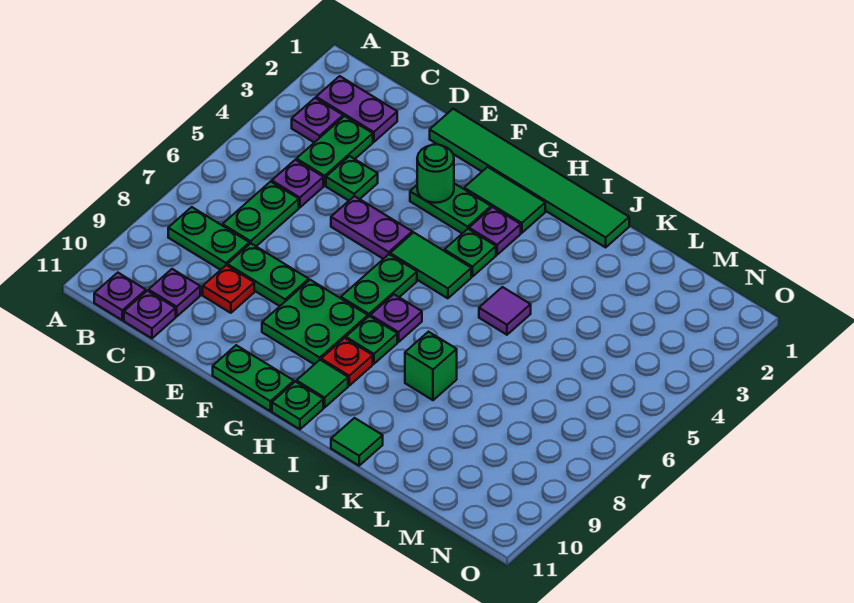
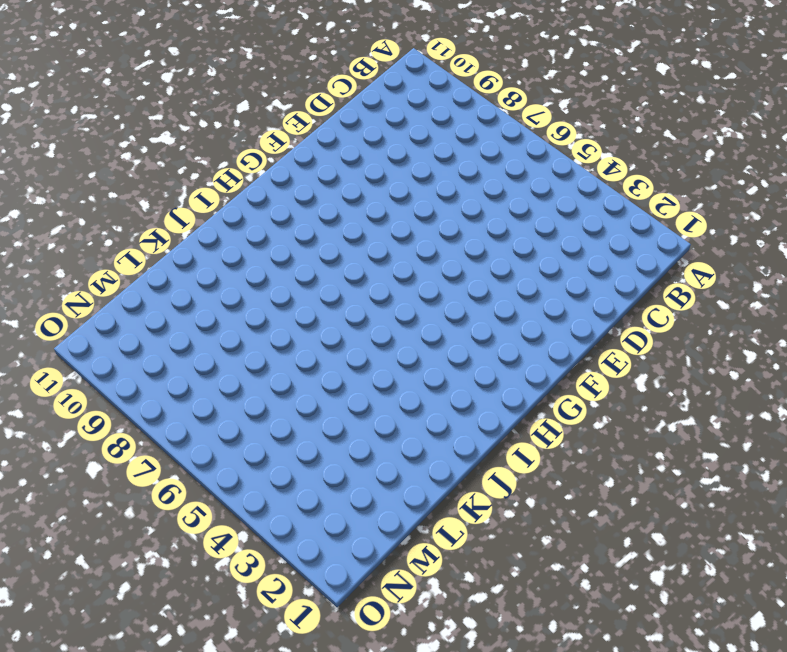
none -> purple plate B2:C2 level 1
none -> purple plate B3 level 1
none -> green plate B8:C8 level 1
none -> purple plate B11 level 1

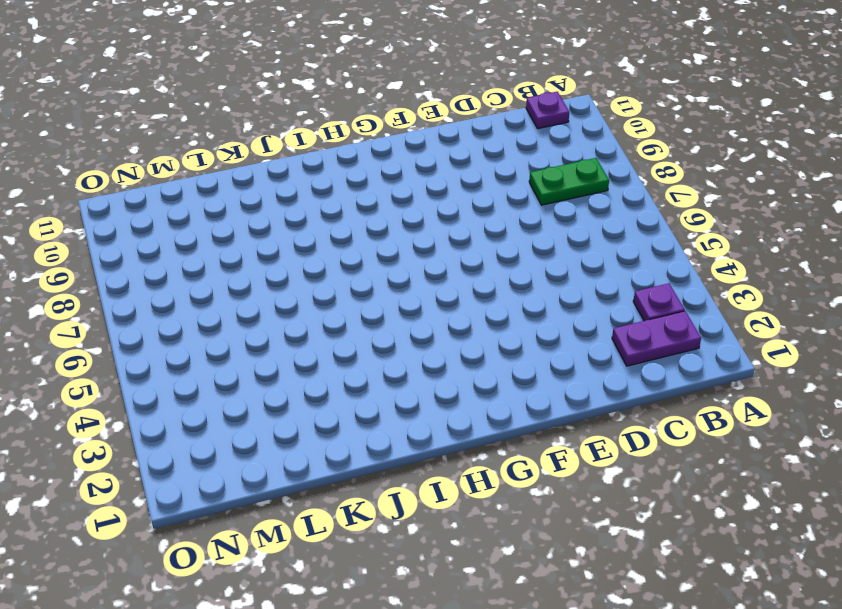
none -> green plate C3:C4 level 1
none -> purple plate C5 level 1
none -> green plate C6:C7 level 1
none -> purple plate C10 level 1

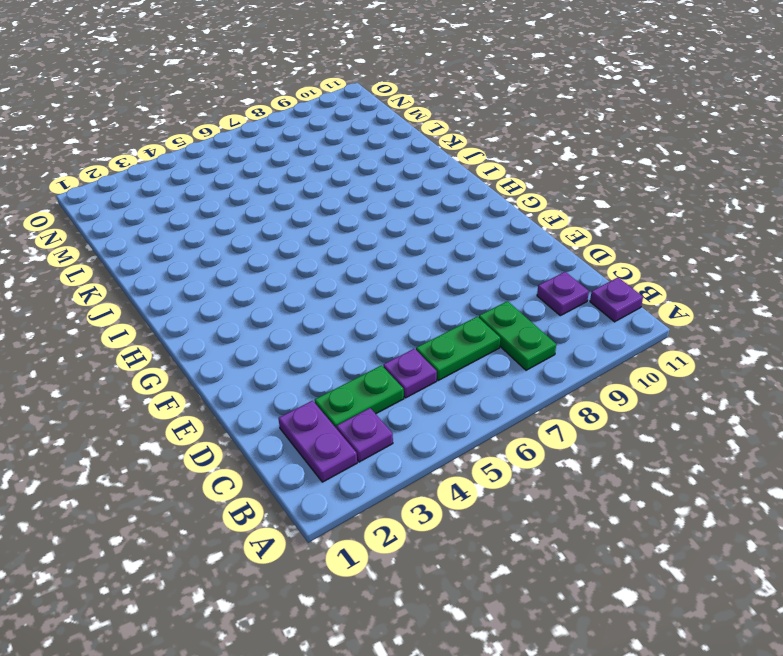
none -> purple plate C11 level 1
none -> green plate D4 level 1
none -> green plate D8:E8 level 1
none -> red plate D9 level 1

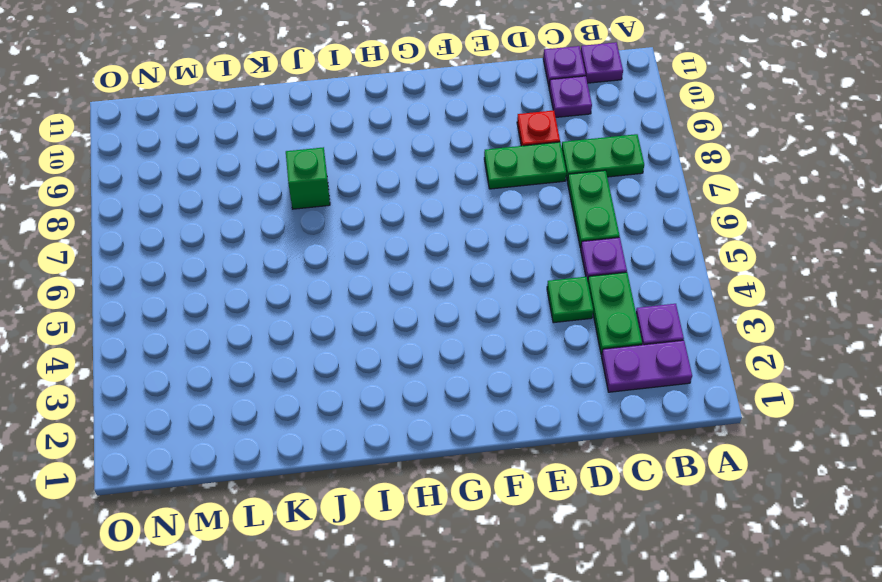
none -> green tile E1:J1 level 1
none -> purple plate E5:F5 level 1
none -> green plate F3:G3 level 1
none -> green plate F8:G9 level 1

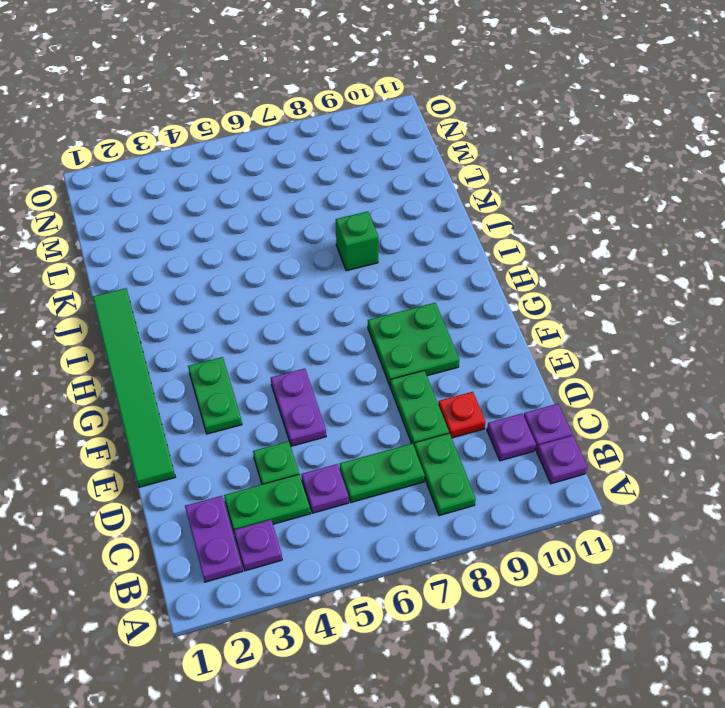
none -> green plate F11:G11 level 1
none -> green tile G2:H2 level 1
none -> green tile G5:H5 level 1
none -> green plate G6:G7 level 1

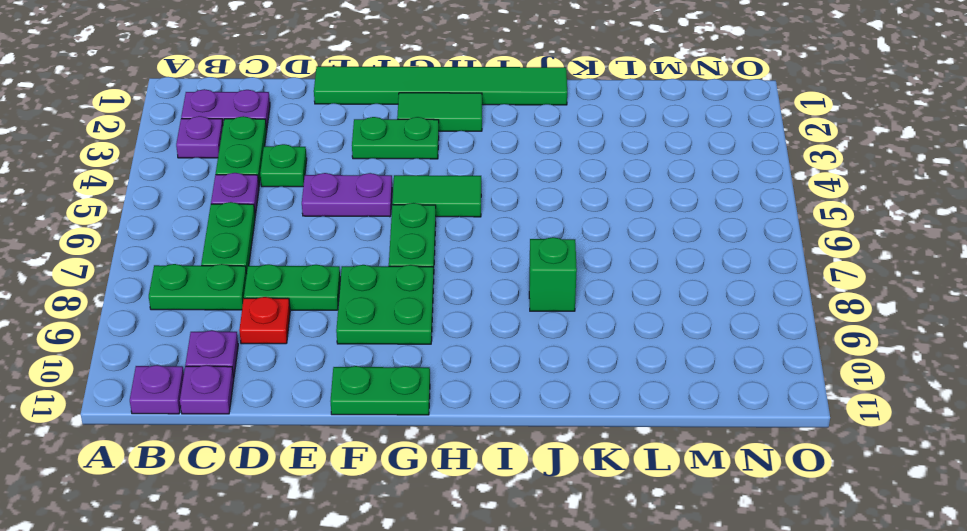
none -> purple plate H3 level 1
none -> green plate H4 level 1
none -> purple plate H7 level 1
none -> green plate H8 level 1

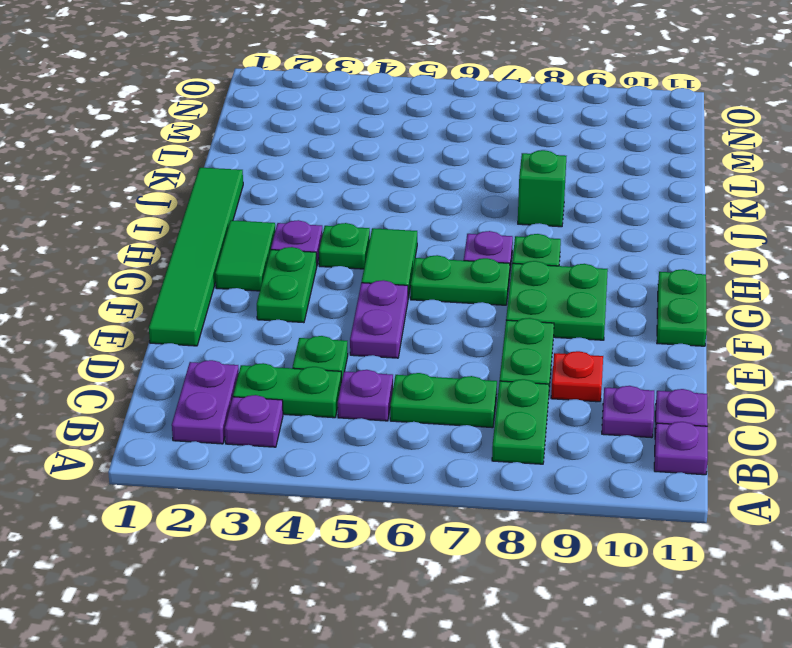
none -> red plate H9 level 1
none -> green tile H10 level 1
none -> green plate H11 level 1
none -> purple tile J5 level 1

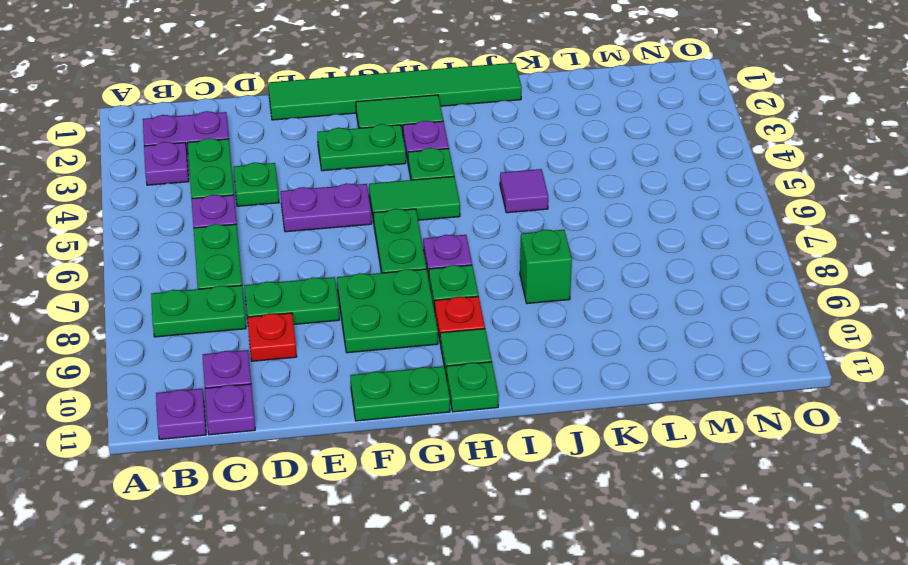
none -> green tile J11 level 1
none -> green round brick F3 level 2

